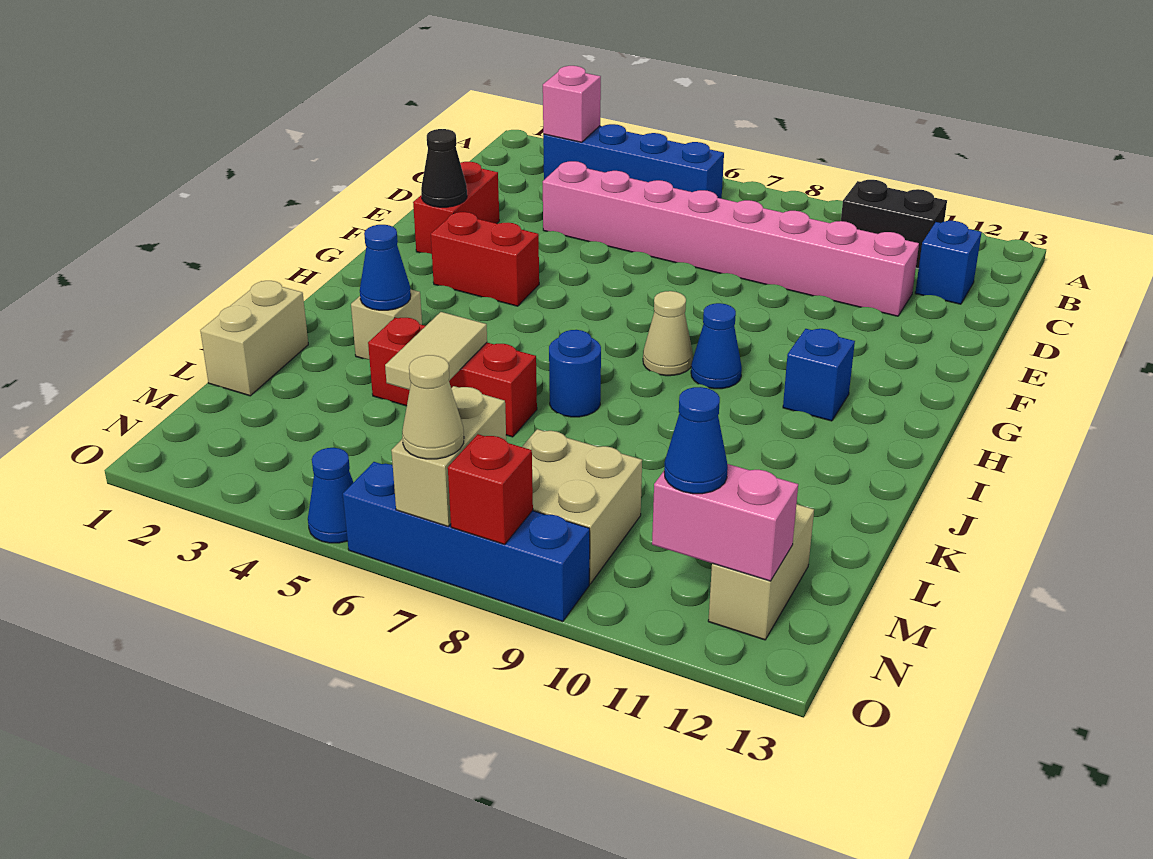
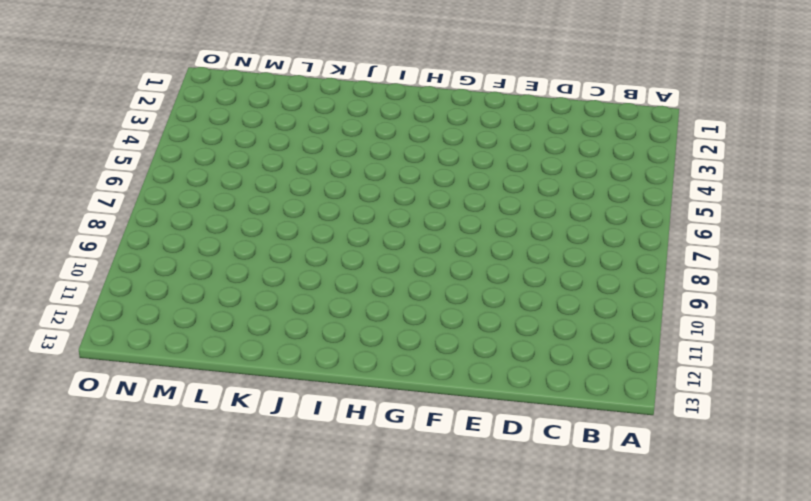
none -> blue brick B3:B6 level 1
none -> black brick B10:B11 level 1
none -> blue brick C12 level 1

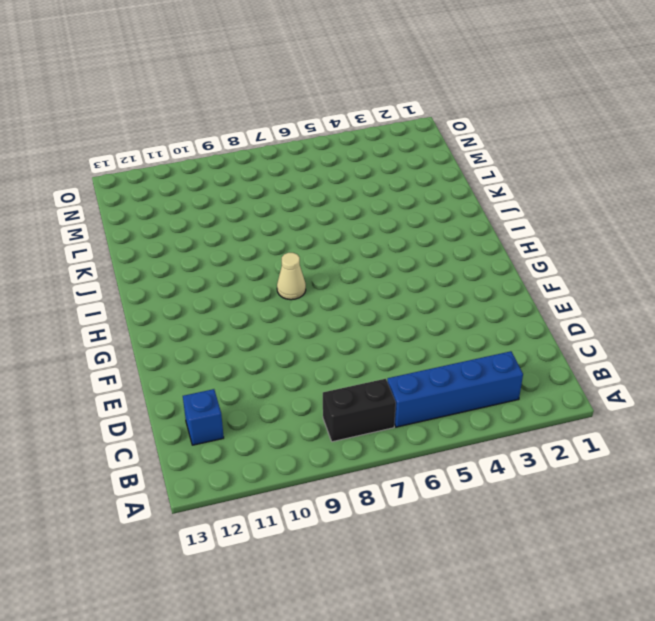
black brick B7:B8 level 1 -> black brick B10:B11 level 1
none -> pink brick D4:D11 level 1
none -> red brick E2:F2 level 1
none -> red brick G3:G4 level 1

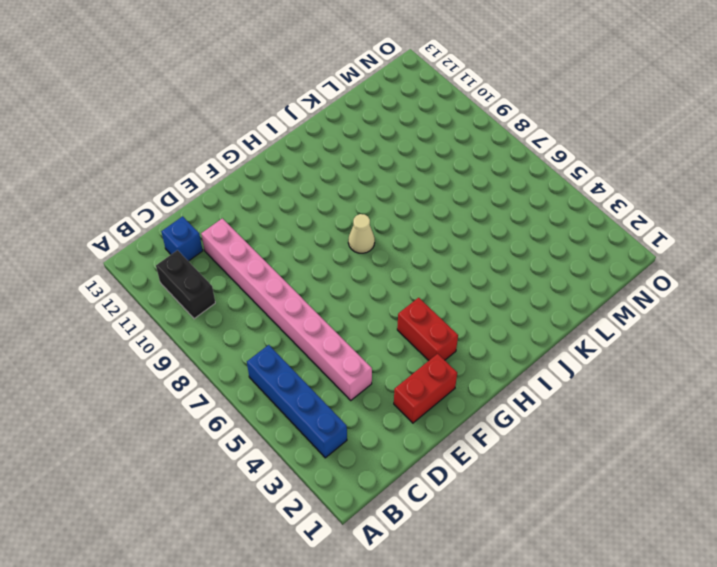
none -> blue cone H9 level 1
none -> blue brick H11 level 1
none -> tan brick J3 level 1

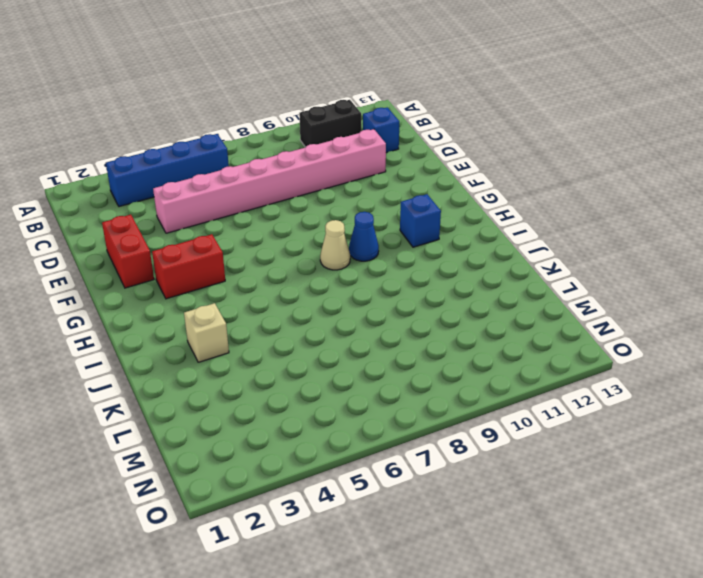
none -> blue round brick J7 level 1
none -> tan brick K1:L1 level 1
none -> red brick K4:K6 level 1

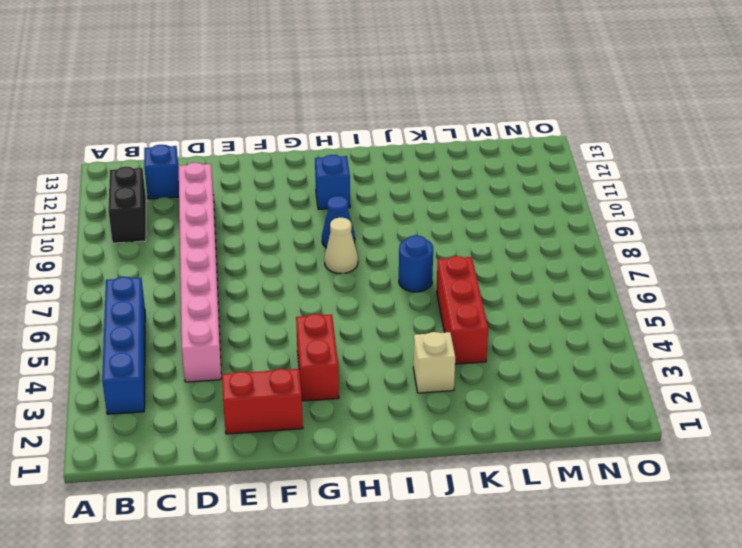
none -> tan brick K1:L1 level 1
none -> tan brick M8:N9 level 1
none -> tan brick M12:N12 level 1

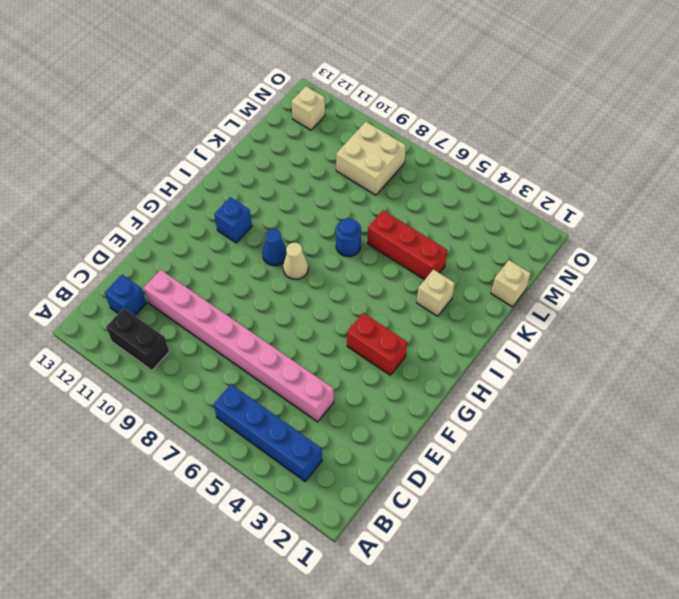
tan brick L1 level 1 -> tan brick K1:L1 level 1
tan brick N12 level 1 -> tan brick M12:N12 level 1
none -> red brick E2:F2 level 1
none -> blue cone O5 level 1
none -> blue brick O6:O9 level 1

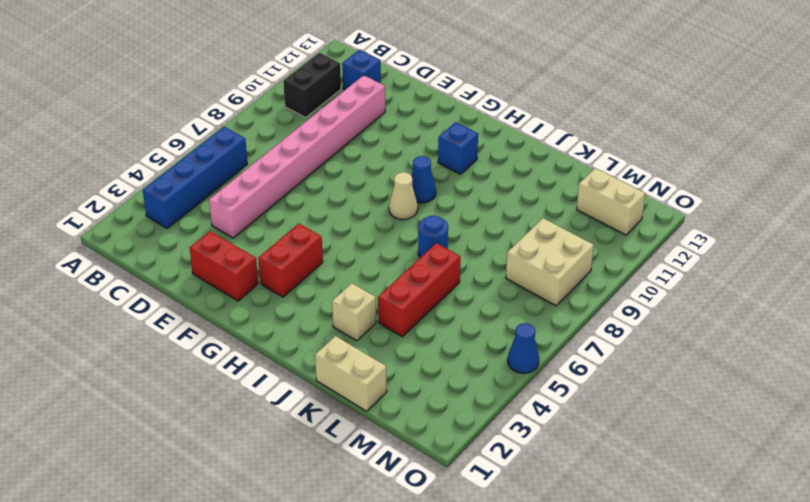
none -> blue brick O6:O9 level 1
none -> pink brick B3 level 2
none -> black cone F2 level 2

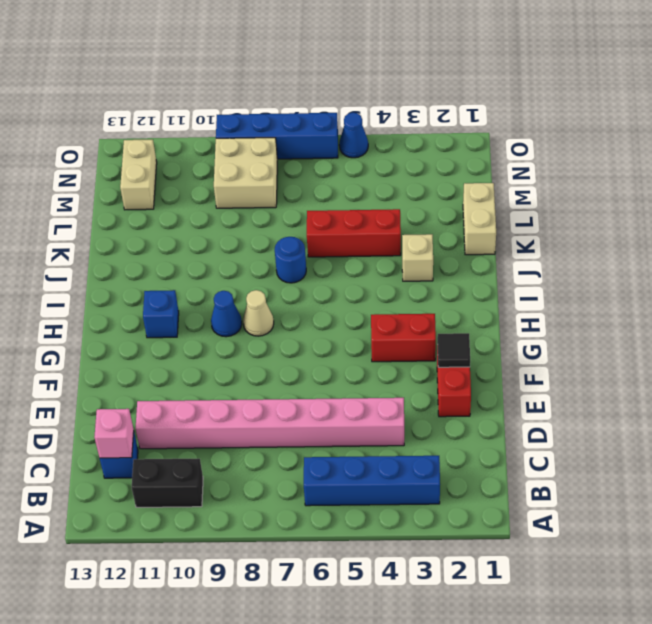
pink brick C12 level 2 -> pink brick B3 level 2
black tile F2 level 2 -> black cone F2 level 2
none -> blue cone J3 level 2
none -> tan tile K5:L5 level 2
none -> tan brick N7:O7 level 2

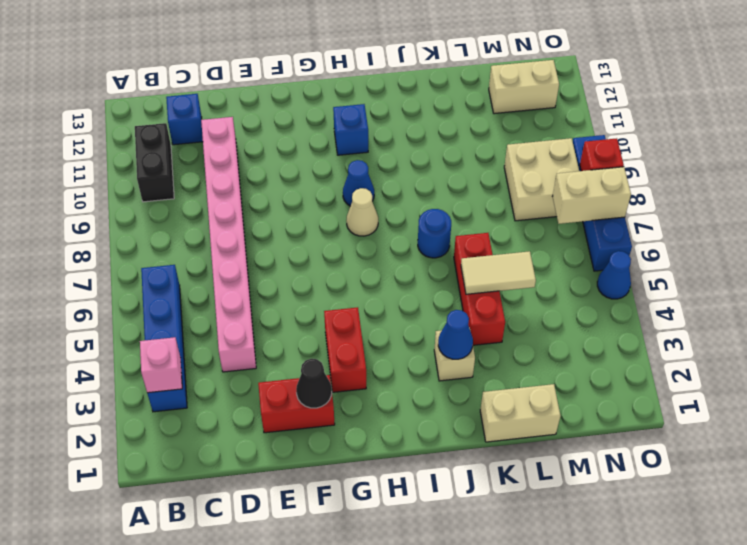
none -> pink brick N11:N12 level 2
none -> blue cone N11 level 3
none -> tan cone O7 level 3

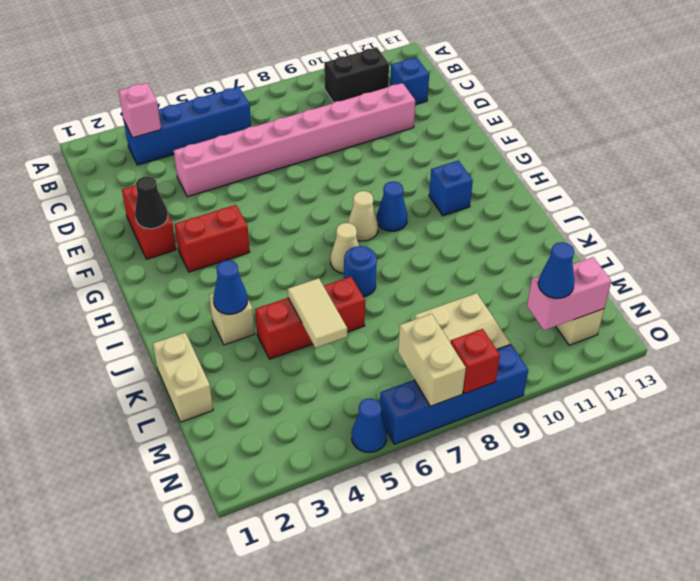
tan cone I7 level 1 -> tan cone O7 level 3

